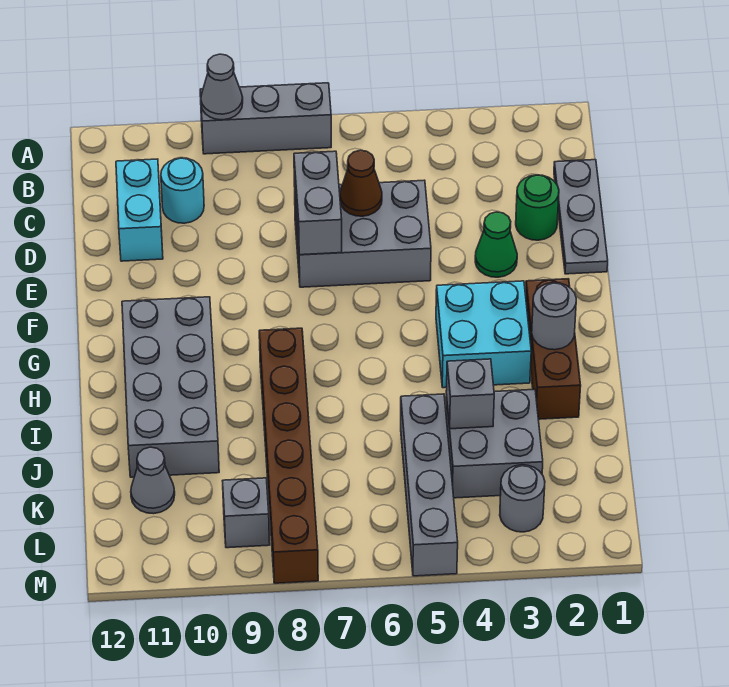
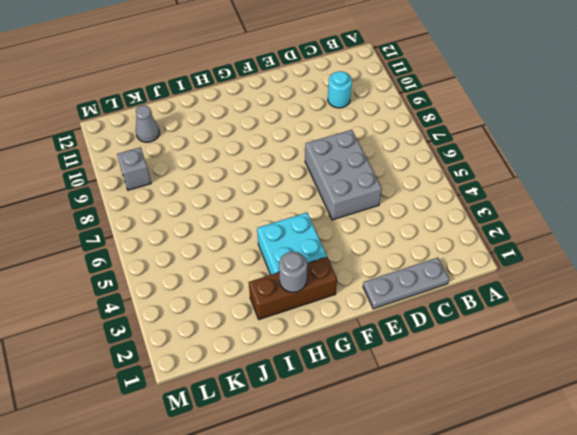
none -> grey brick A7:A9 level 1
none -> cyan brick C11:D11 level 1
none -> green round brick D2 level 1

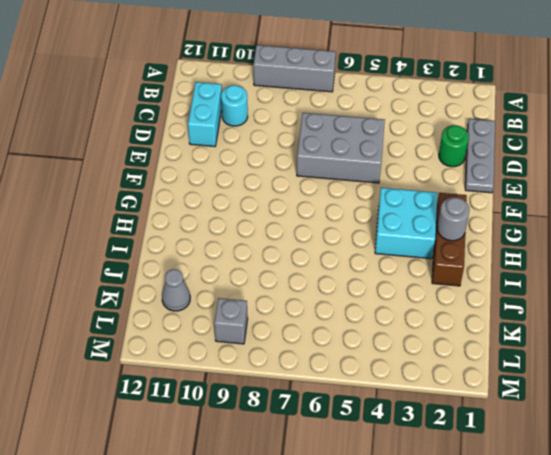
none -> green cone E3 level 1
none -> grey brick G10:J11 level 1
none -> brown brick H8:M8 level 1

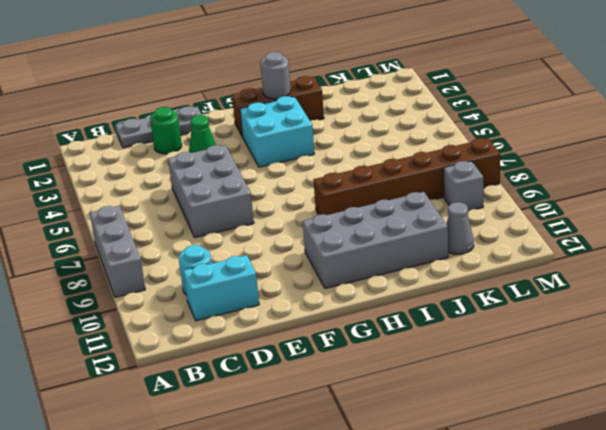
none -> grey brick J3:K4 level 1
none -> grey brick J5:M5 level 1
none -> grey round brick L3 level 1

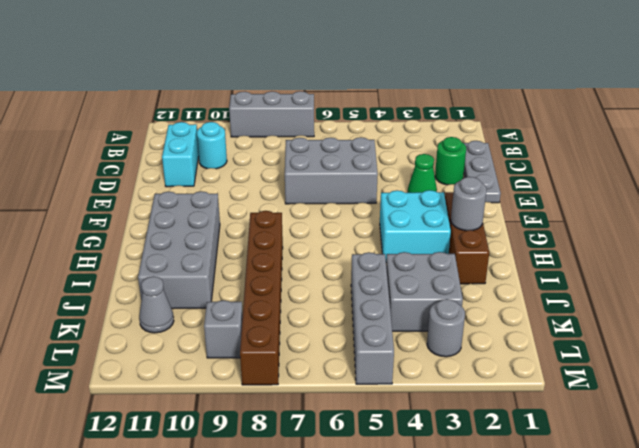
none -> grey cone A9 level 2
none -> brown cone D6 level 2
none -> grey brick D7:E7 level 2

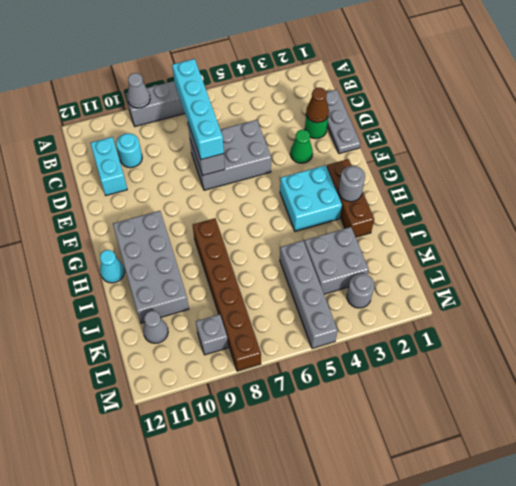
cyan brick B7:E7 level 3 -> none
brown cone D2 level 2 -> brown cone D6 level 2
cyan cone H12 level 1 -> none
none -> grey brick J4 level 2

